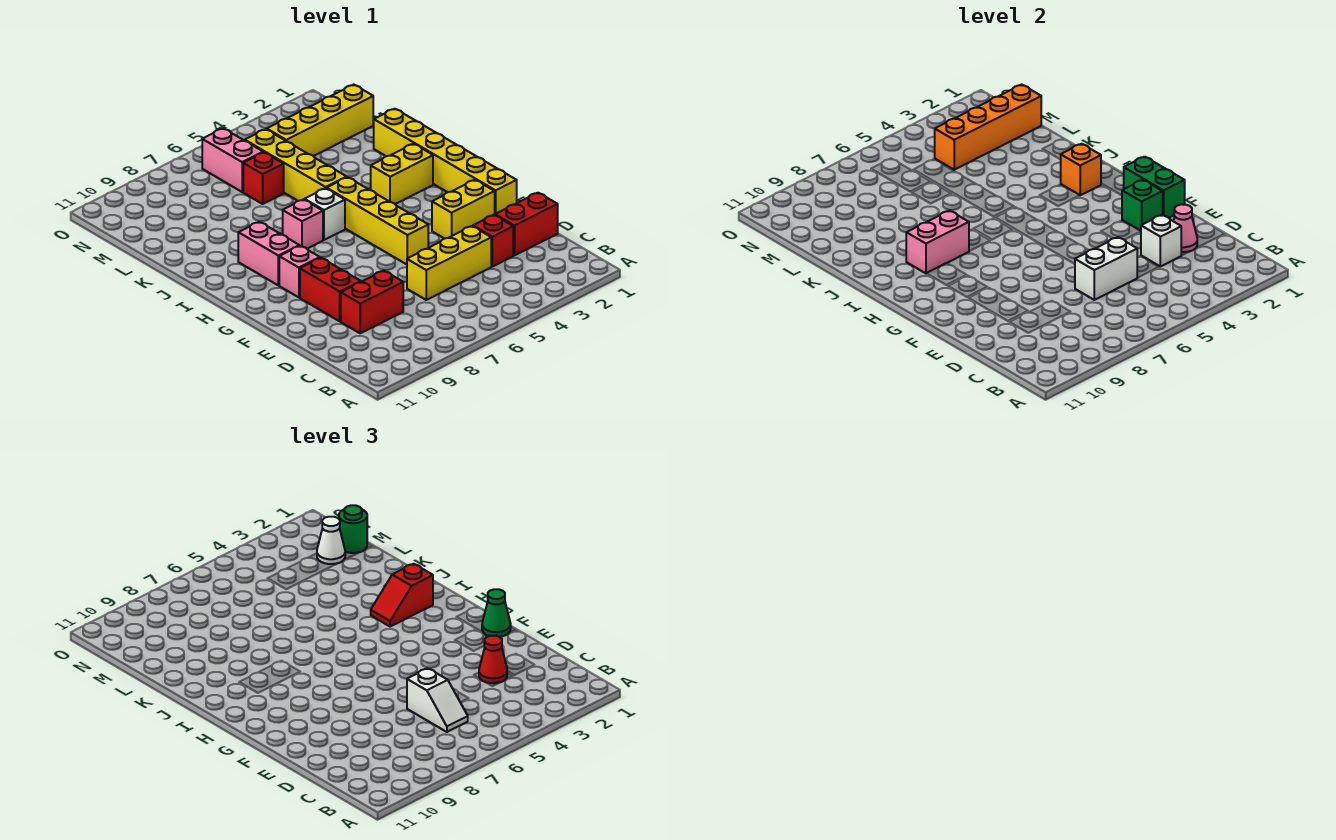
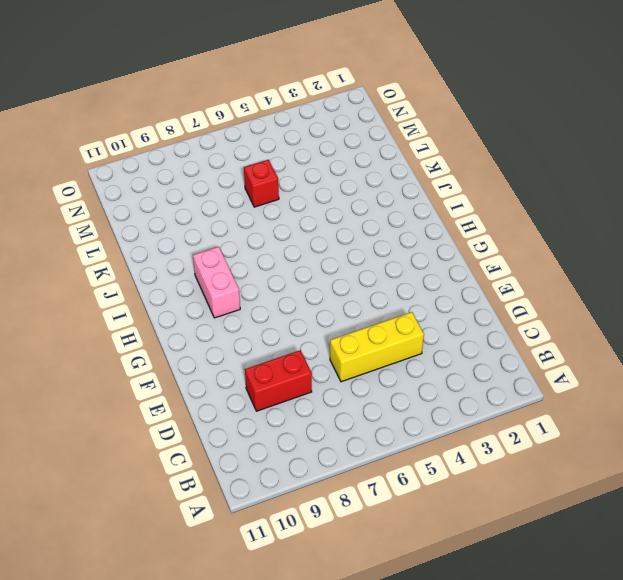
none -> red brick D1:D2 level 1
none -> red brick D3 level 1
none -> red brick E9:F9 level 1
none -> yellow brick F1:K1 level 1

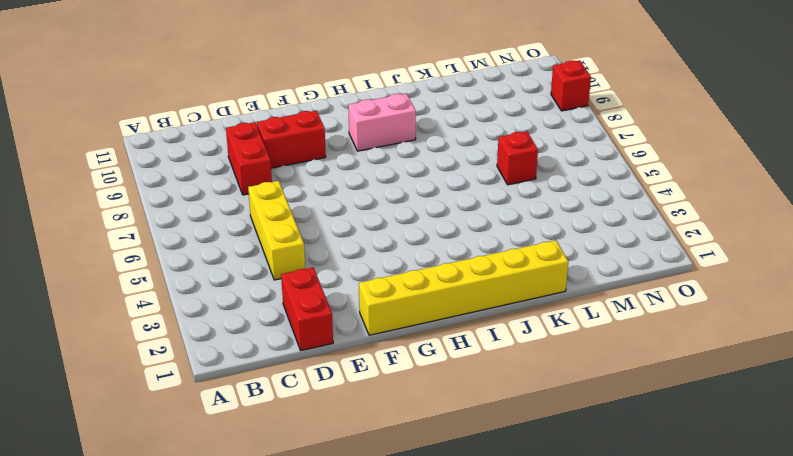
red brick O9 level 1 -> red brick D3 level 1
none -> yellow brick F2:F3 level 1
none -> yellow brick F5:I5 level 1
none -> pink brick G9 level 1
none -> yellow brick I2:I3 level 1

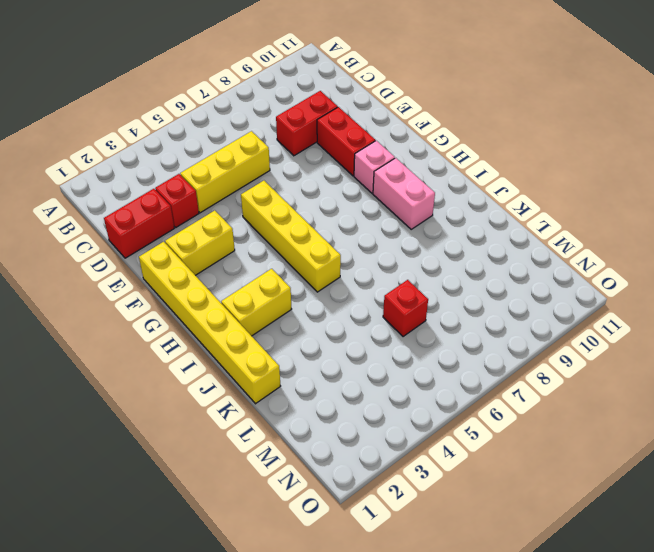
none -> white brick I6 level 1
none -> pink brick I7 level 1
none -> yellow brick J5:M5 level 1
none -> yellow brick M1:M4 level 1

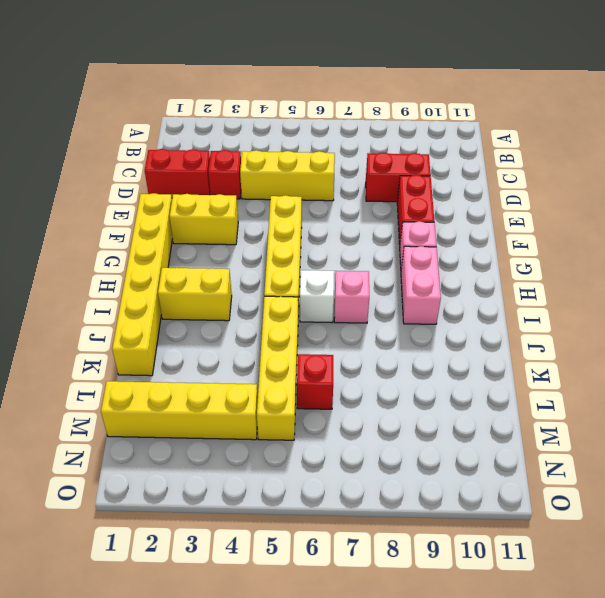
none -> pink brick M6:N6 level 1
none -> pink cone D2 level 2
none -> white brick D3 level 2
none -> white brick D5:D6 level 2

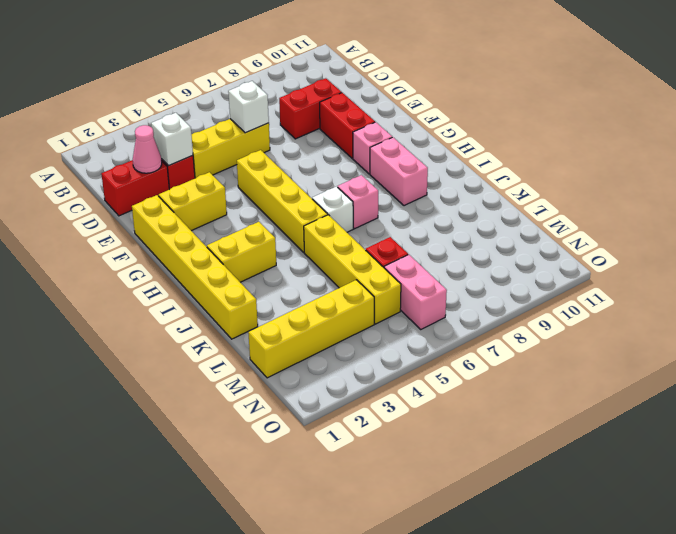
white brick D6 level 2 -> white brick D5:D6 level 2
none -> green brick F1:G1 level 2
none -> green brick F2 level 2
none -> orange brick I2 level 2
none -> pink brick I8:I9 level 2

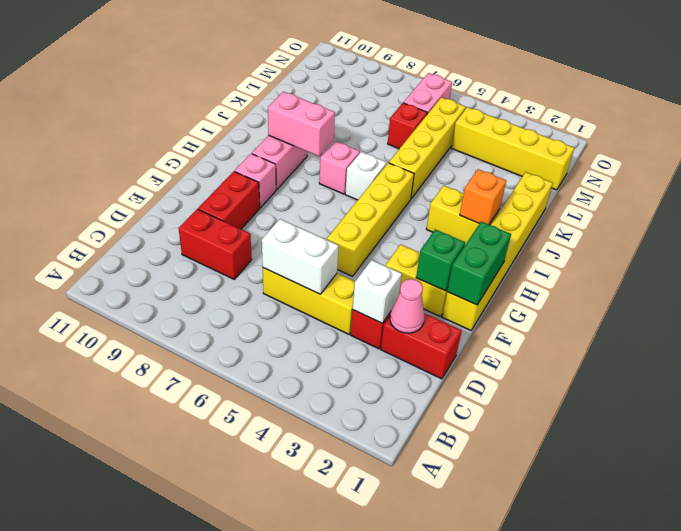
none -> orange brick M1:M4 level 2
none -> white slope C6:D6 level 3 top D
none -> red cone D3 level 3
none -> green cone F1 level 3

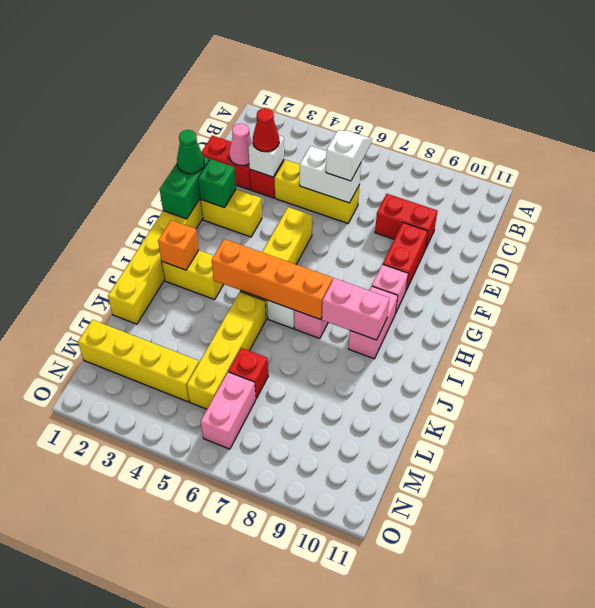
orange brick I4:I7 level 2 -> orange brick M1:M4 level 2
none -> red slope I2:I3 level 3 top 2
none -> green round brick M1 level 3
none -> white cone M2 level 3

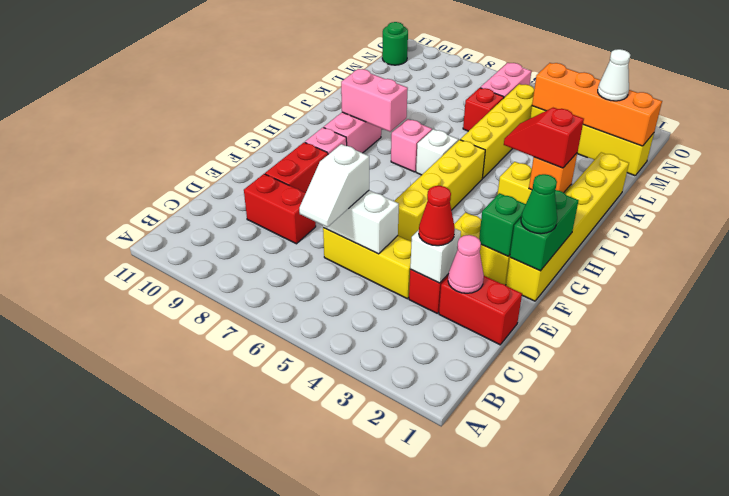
green round brick N11 level 1 -> green round brick M1 level 3

